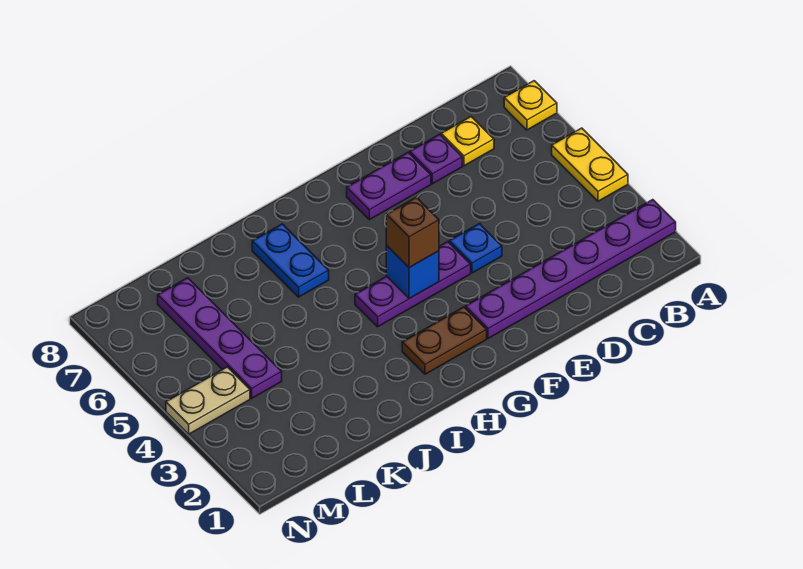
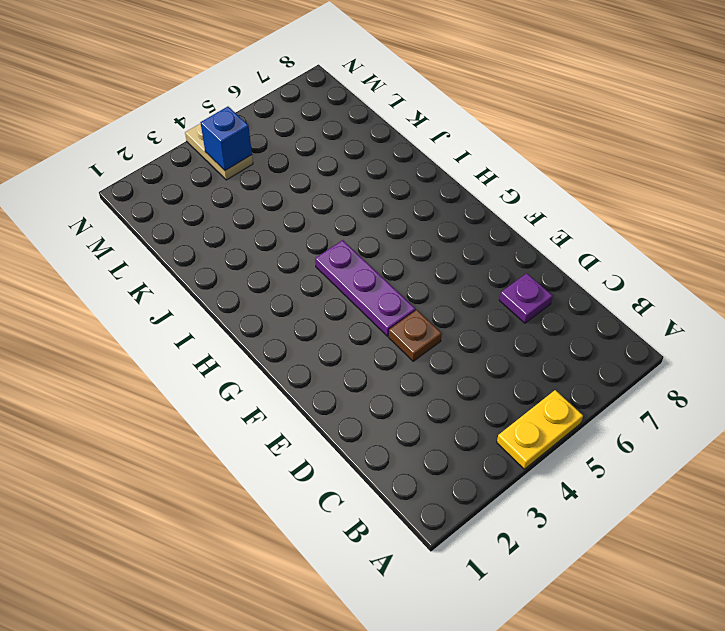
brown plate E4 level 1 -> blue plate E4 level 1
blue brick M4 level 2 -> blue brick G4 level 2
none -> purple plate A2:F2 level 1
none -> yellow plate A7 level 1
none -> yellow plate C7 level 1

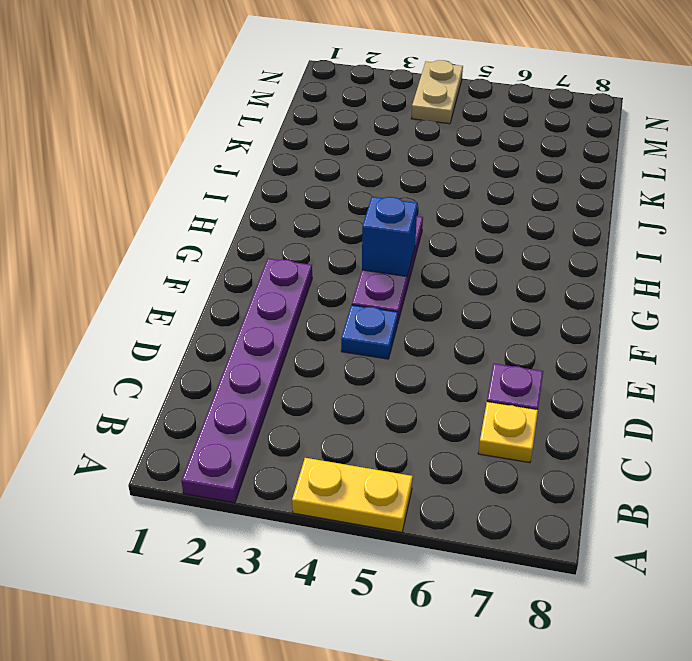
none -> yellow plate A7 level 1
none -> purple plate E7:F7 level 1
none -> brown plate G2:H2 level 1

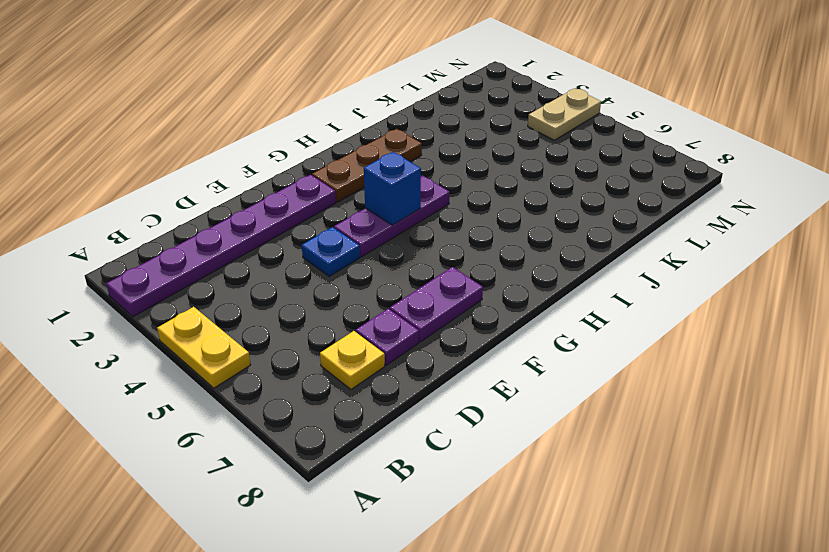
brown plate G2:I2 level 1 -> brown plate G2:H2 level 1
none -> yellow plate A7 level 1
none -> blue plate I6:I7 level 1
none -> purple plate L4:L7 level 1

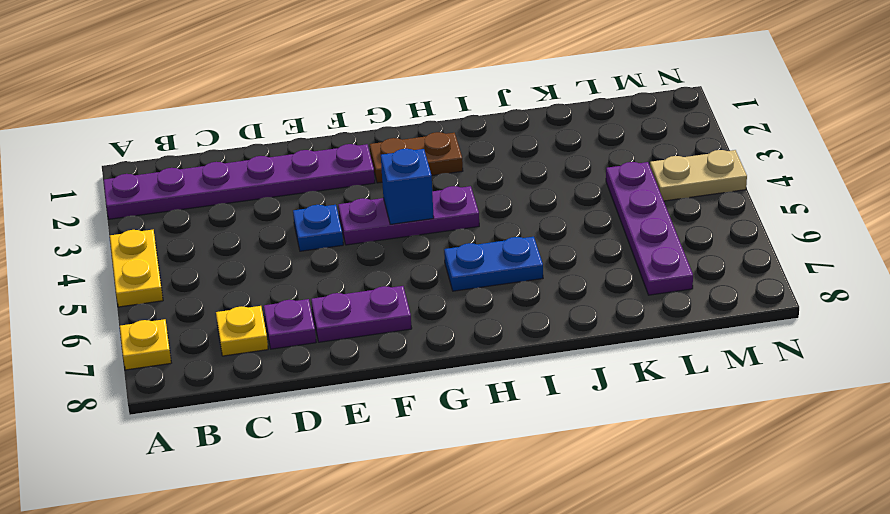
blue plate H6:I6 level 1 -> blue plate I6:I7 level 1
none -> brown brick G4 level 3

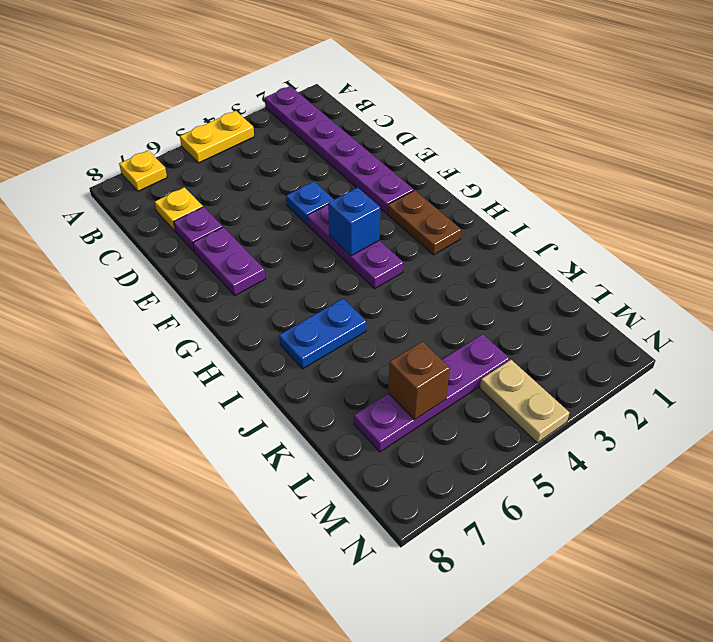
brown brick L6 level 2 -> brown brick G4 level 3

